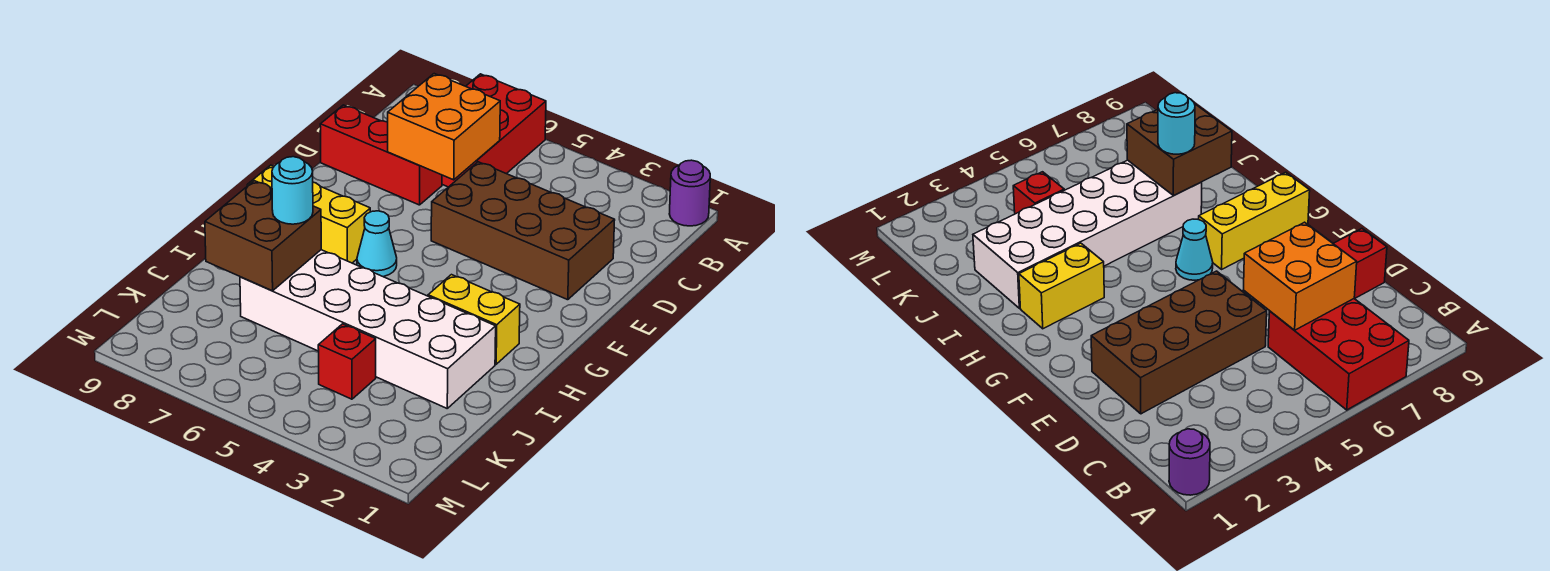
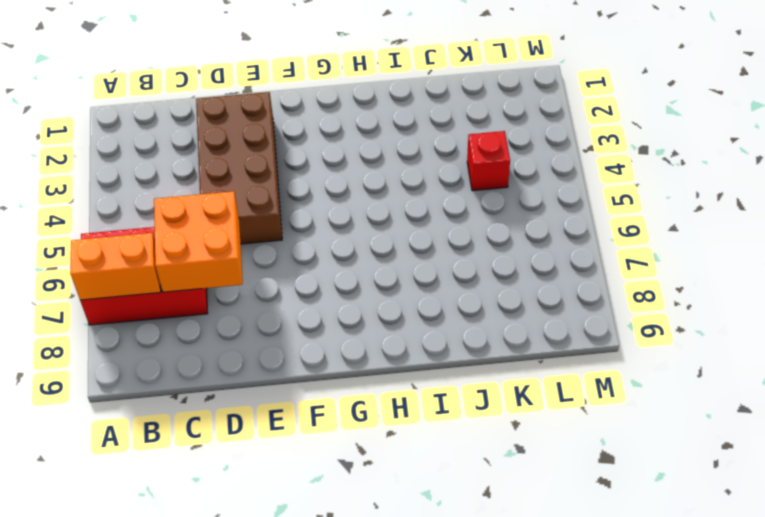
orange brick A7:B7 level 2 -> none
none -> purple round brick A1 level 1
none -> red brick D7:D9 level 1
none -> cyan cone G6 level 1

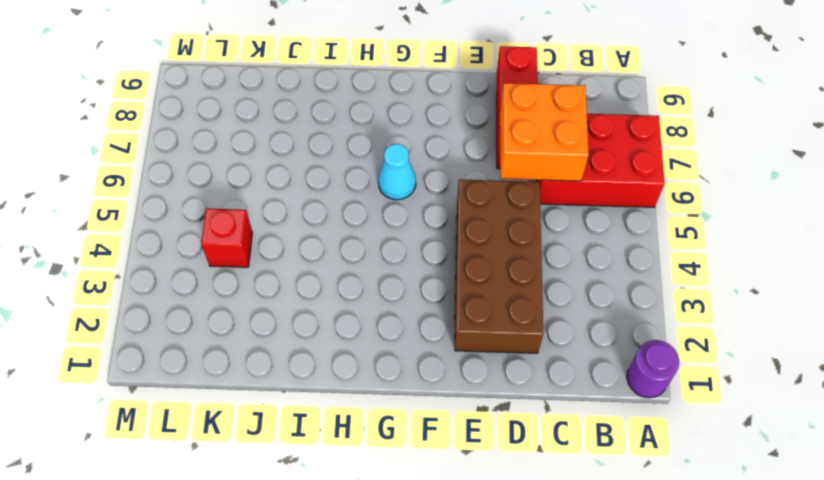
none -> yellow brick G7:G9 level 1
none -> yellow brick H2:H3 level 1
none -> white brick I2:J7 level 1

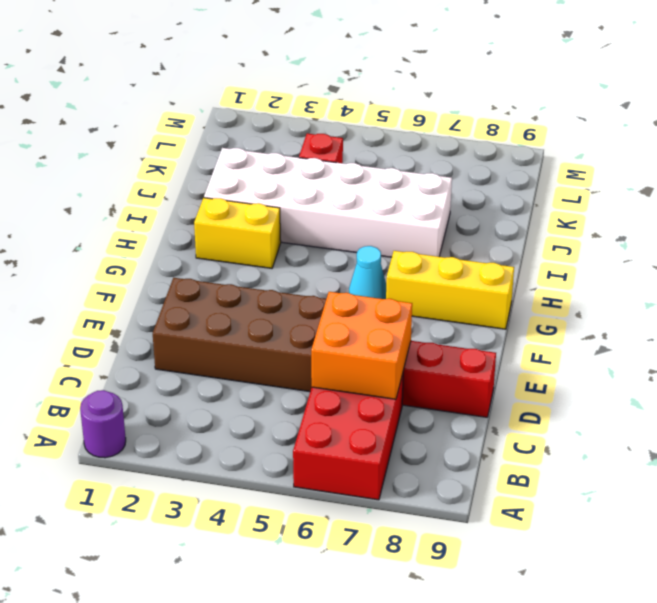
none -> brown brick I7:J8 level 2
none -> cyan round brick I7 level 3

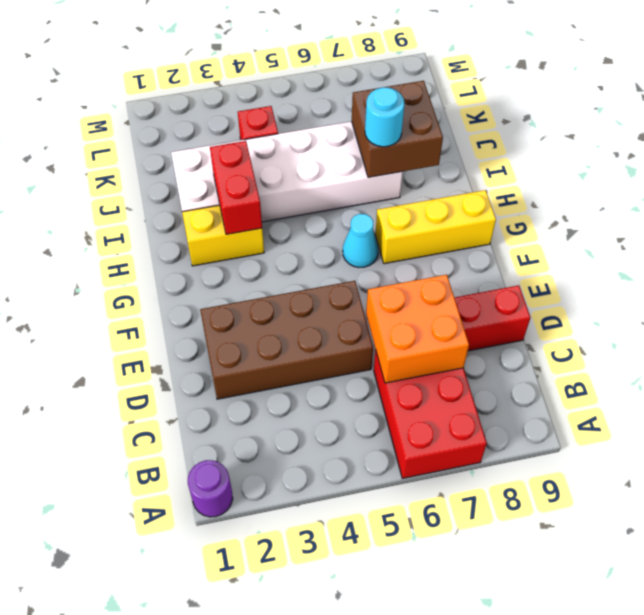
red brick H3:I3 level 2 -> none

